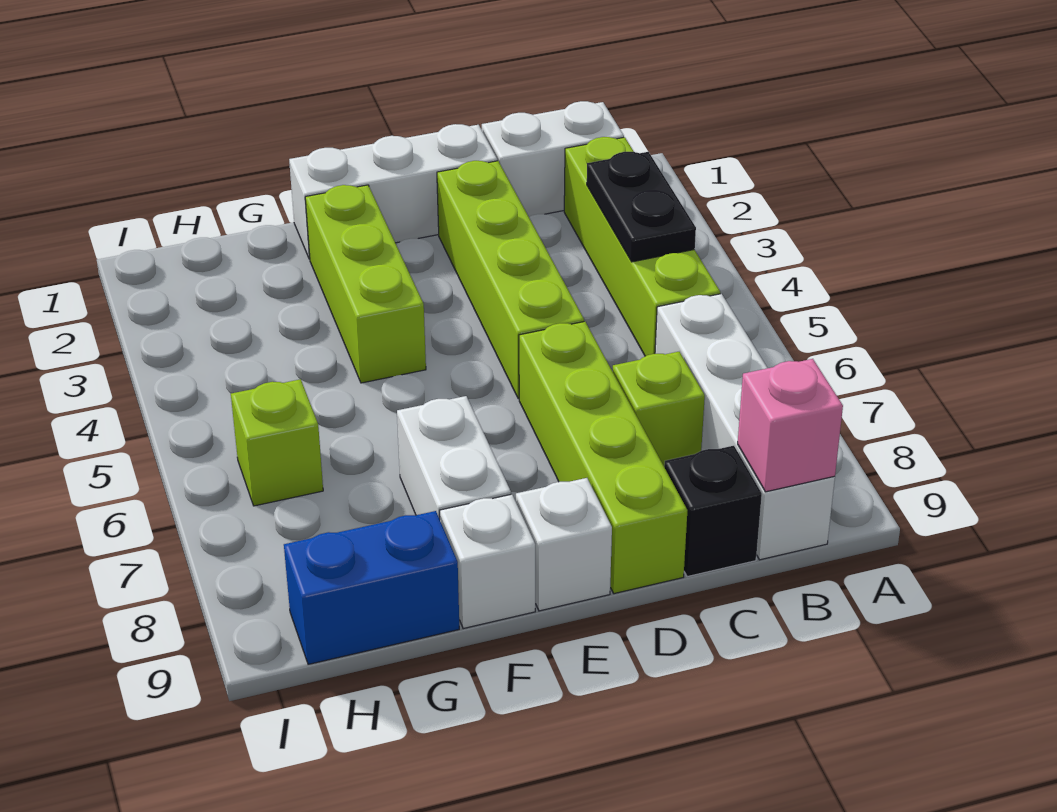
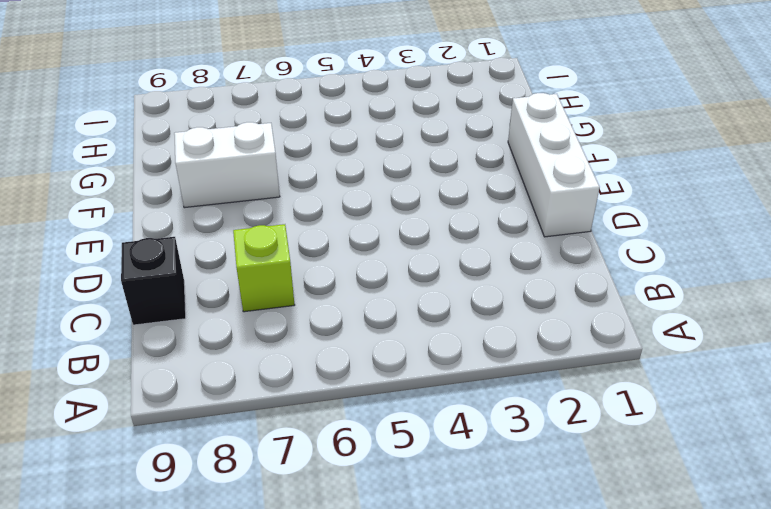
none -> white brick B1:C1 level 1
none -> lime brick B2:B5 level 1
none -> white brick B6:B9 level 1

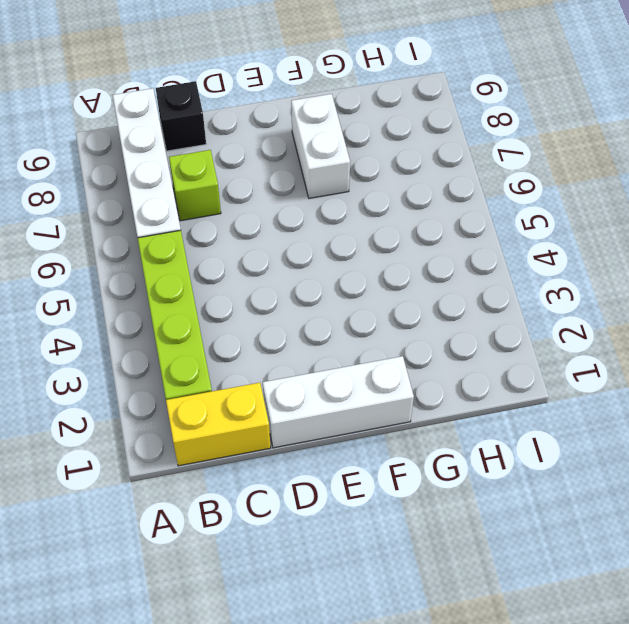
yellow brick B1:C1 level 1 -> white brick B1:C1 level 1
none -> lime brick D2:D5 level 1
none -> lime brick D6:D9 level 1
none -> white brick E9 level 1

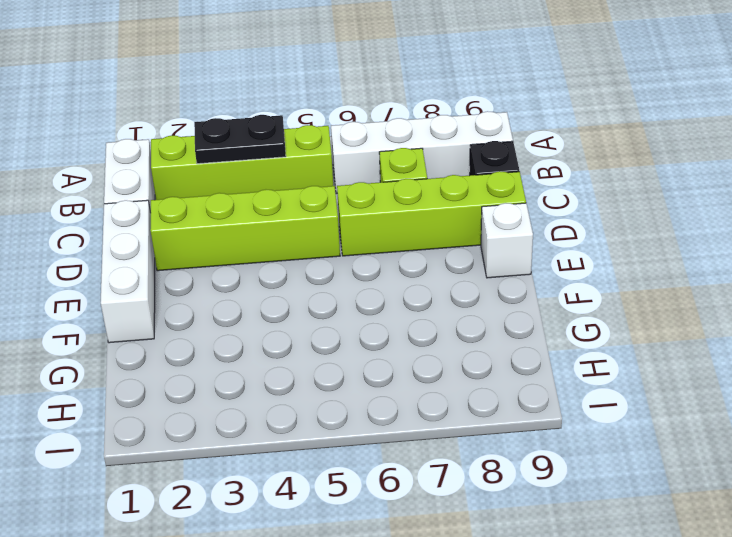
none -> lime brick F2:F4 level 1
none -> white brick F7:F8 level 1
none -> white brick F9 level 1

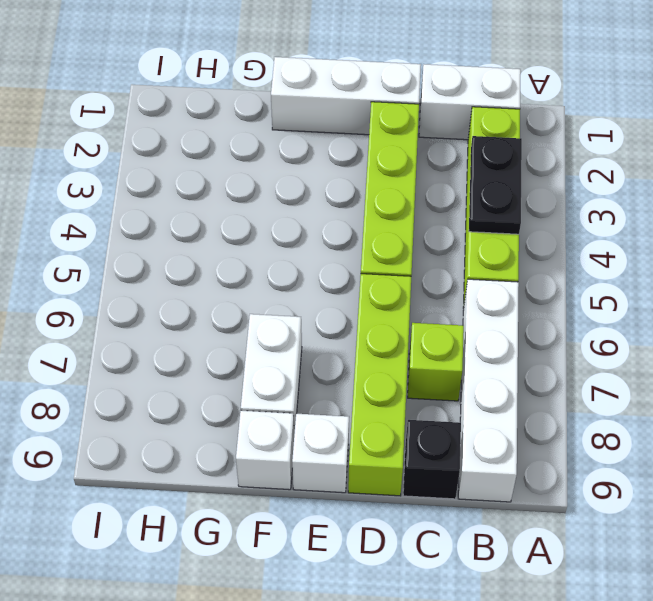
none -> lime brick F2:F4 level 1
none -> blue brick G9:H9 level 1
none -> lime brick H6 level 1

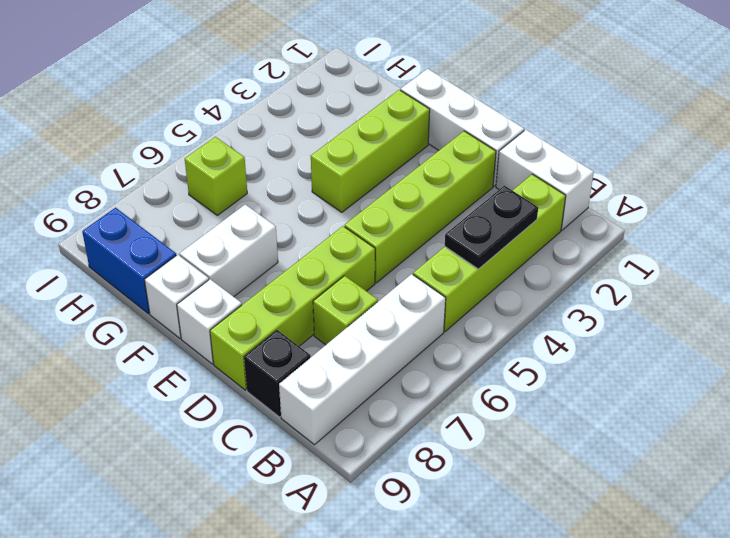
none -> pink brick B9 level 2

